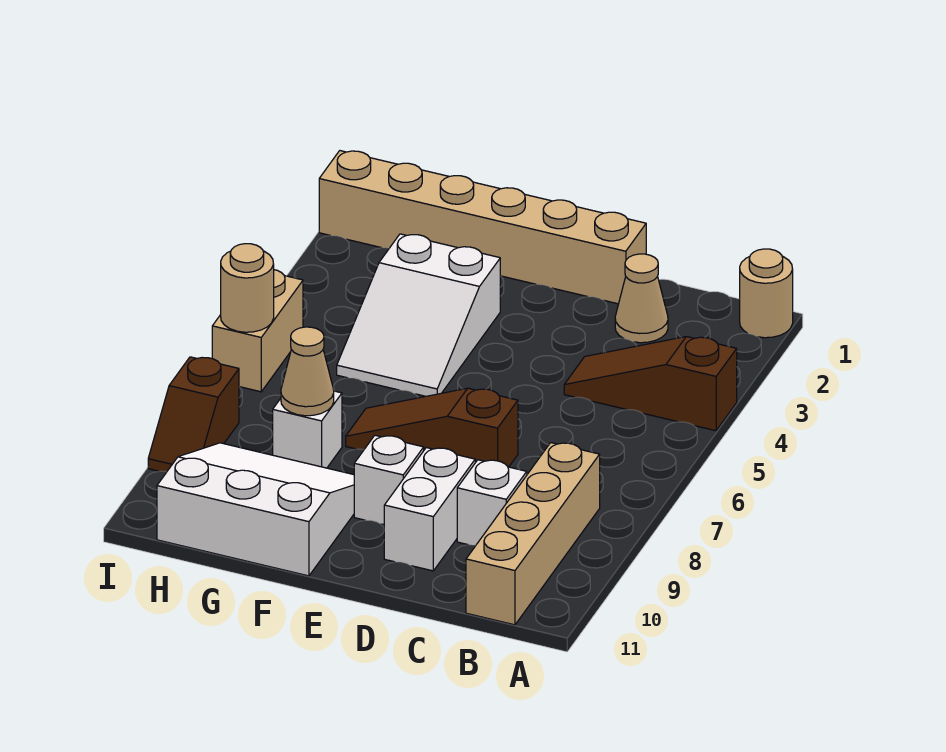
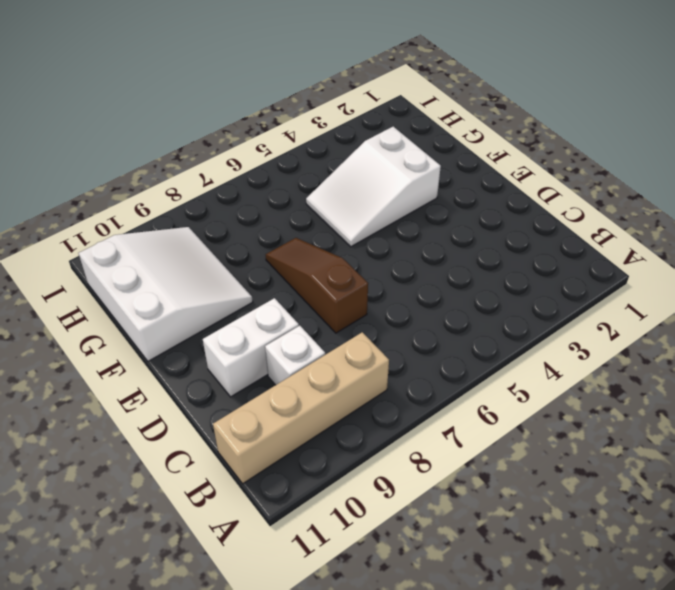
none -> tan round brick A1 level 1
none -> brown slope A4:C4 level 1 top A
none -> tan cone C2 level 1

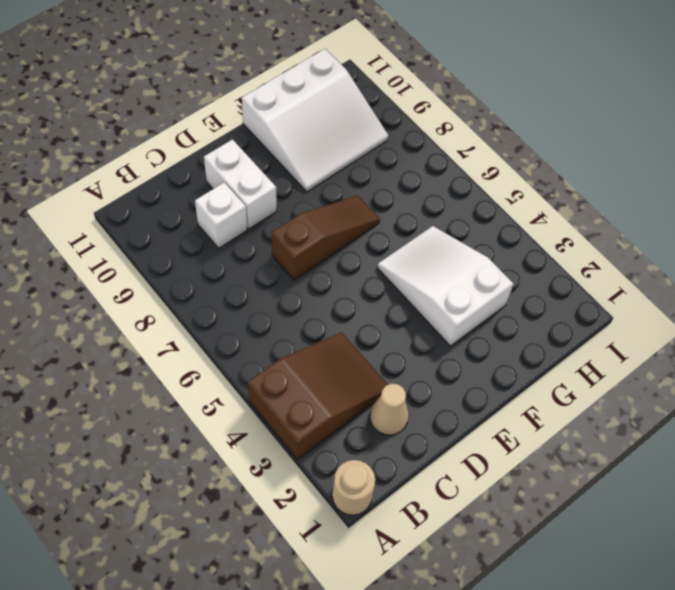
brown slope A3:C4 level 1 top A -> brown slope A4:C4 level 1 top A
none -> tan brick B8:B11 level 1
none -> tan brick D1:I1 level 1
none -> white brick E9 level 1

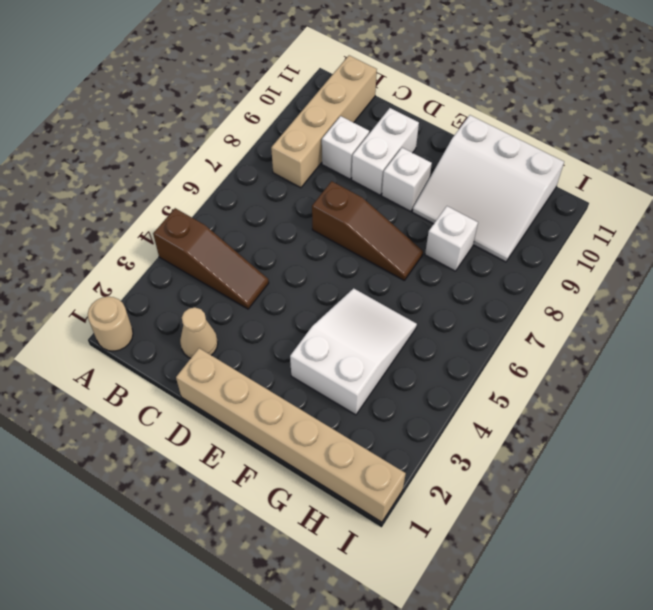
none -> tan brick I5:I6 level 1
none -> brown slope I8:I9 level 1 top 8
none -> tan cone G8 level 2

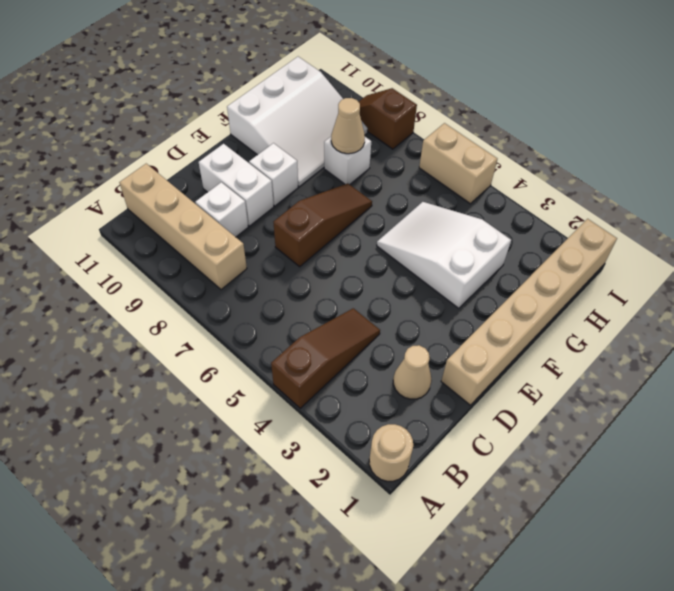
none -> tan round brick I6 level 2

